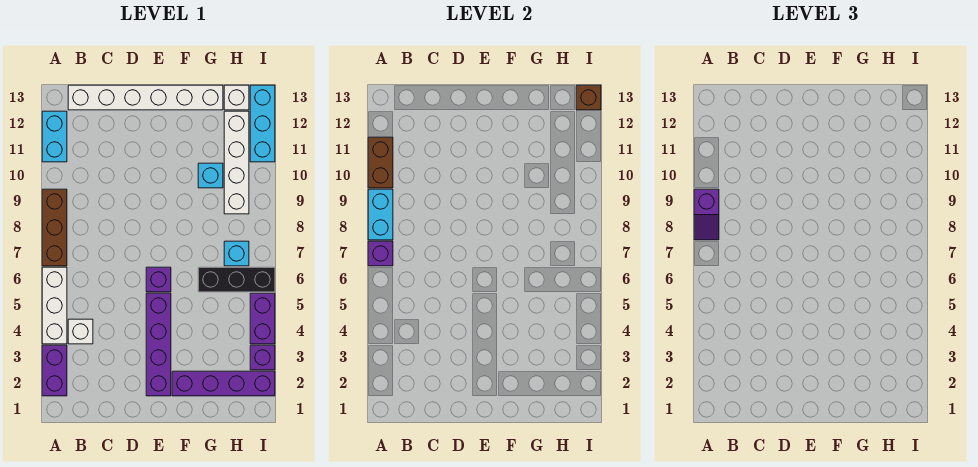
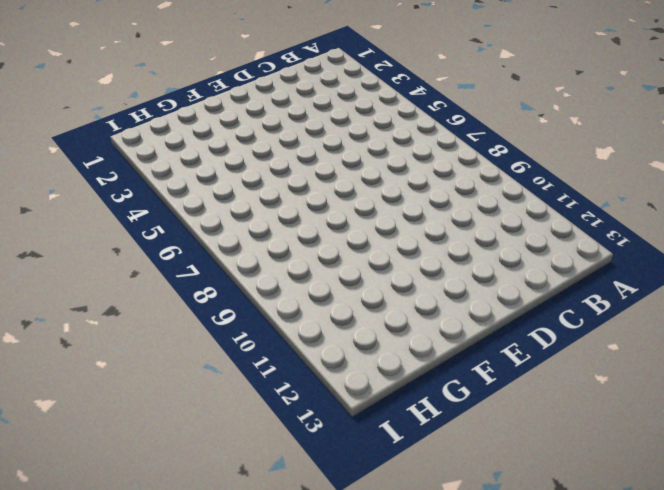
none -> purple brick A2:A3 level 1
none -> white brick A4:A6 level 1
none -> brown brick A7:A9 level 1

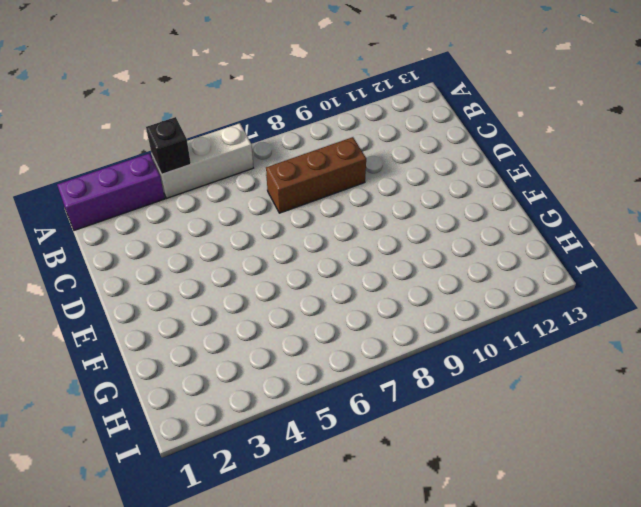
purple brick A1:A3 level 1 -> purple brick A2:A3 level 1
black brick A4 level 2 -> none
brown brick C7:C9 level 1 -> brown brick A7:A9 level 1
none -> cyan brick A11:A12 level 1
none -> white brick B4 level 1
none -> white brick B13:G13 level 1

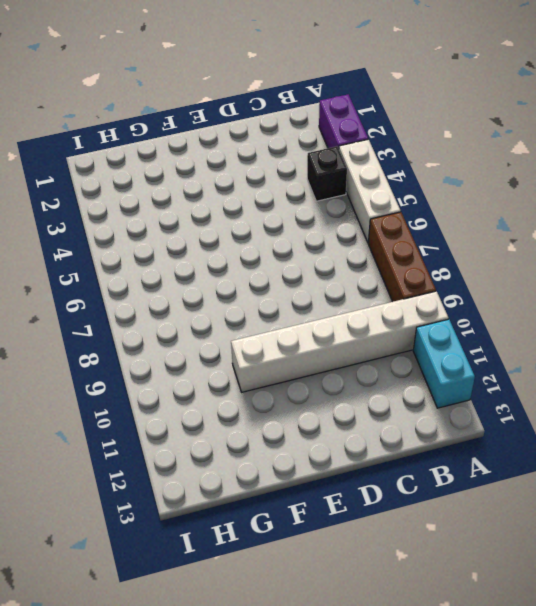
white brick A10:F10 level 1 -> white brick B13:G13 level 1
black brick B4 level 1 -> white brick B4 level 1
none -> purple brick E2:E5 level 1
none -> purple brick E6 level 1
none -> purple brick F2:I2 level 1

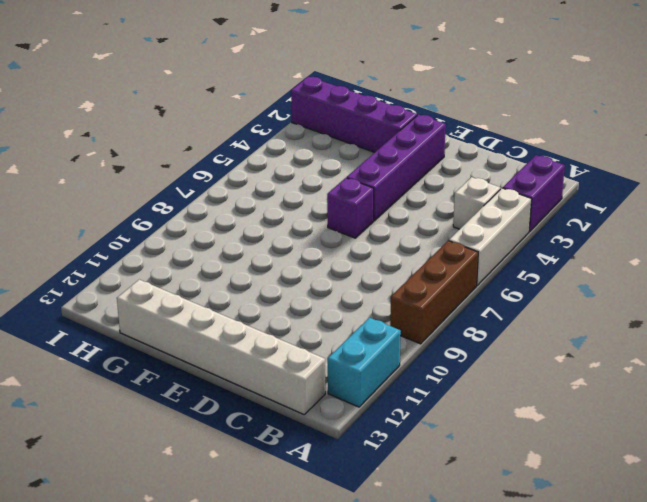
none -> black brick G6:I6 level 1
none -> cyan brick G10 level 1
none -> cyan brick H7 level 1

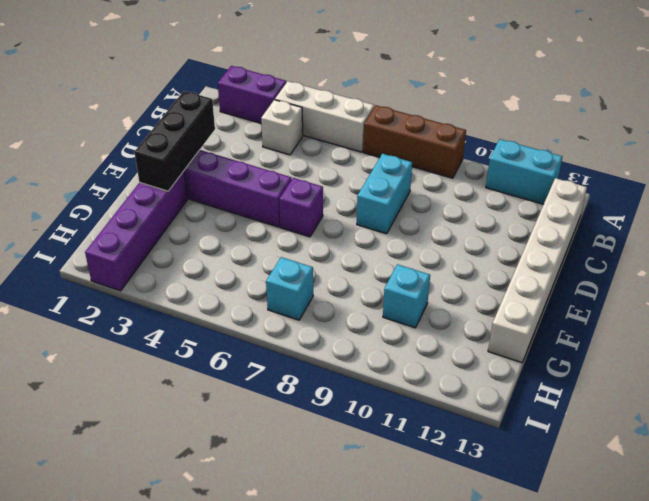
cyan brick C8:D8 level 1 -> cyan brick A8:A9 level 2
black brick D2:F2 level 2 -> black brick G6:I6 level 1
none -> white brick H9:H12 level 1
none -> white brick H13 level 1
none -> purple brick I3 level 1

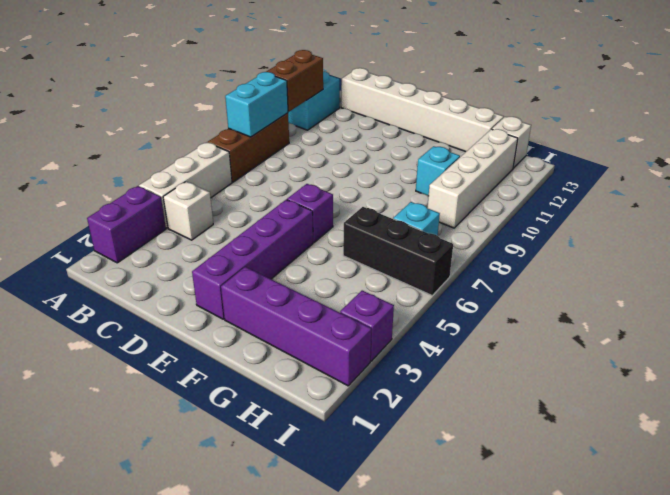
none -> purple brick I4:I5 level 1
none -> cyan brick I11:I13 level 1
none -> purple brick A7 level 2

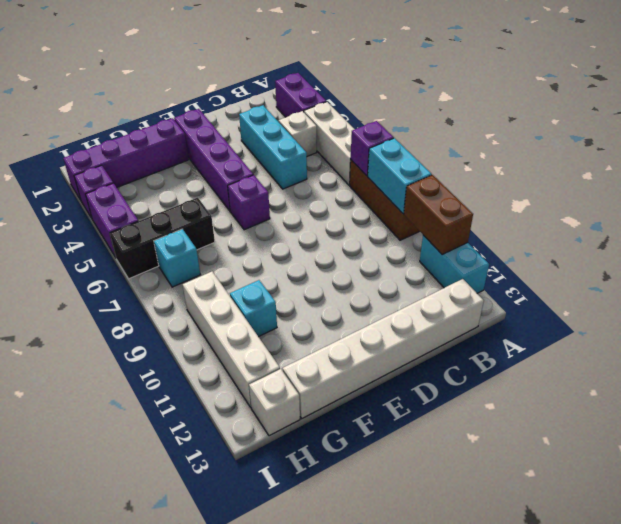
cyan brick C3:C5 level 1 -> cyan brick I11:I13 level 1
none -> brown brick I13 level 2
none -> purple slope A8:A9 level 3 top 9

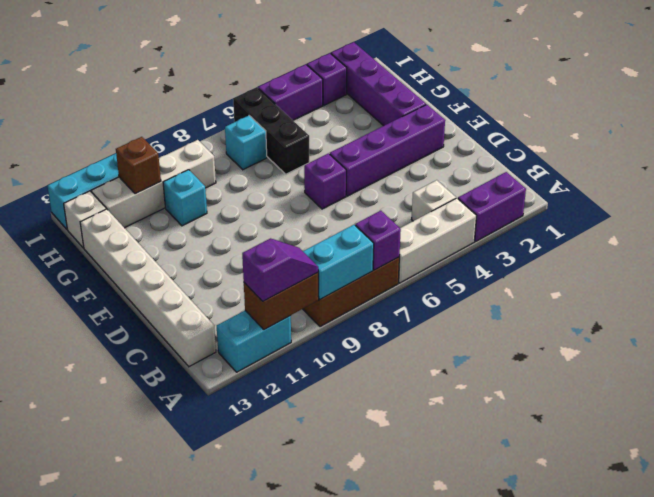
purple slope A10:A11 level 3 top 11 -> purple slope A8:A9 level 3 top 9
brown brick H11 level 2 -> brown brick I13 level 2

